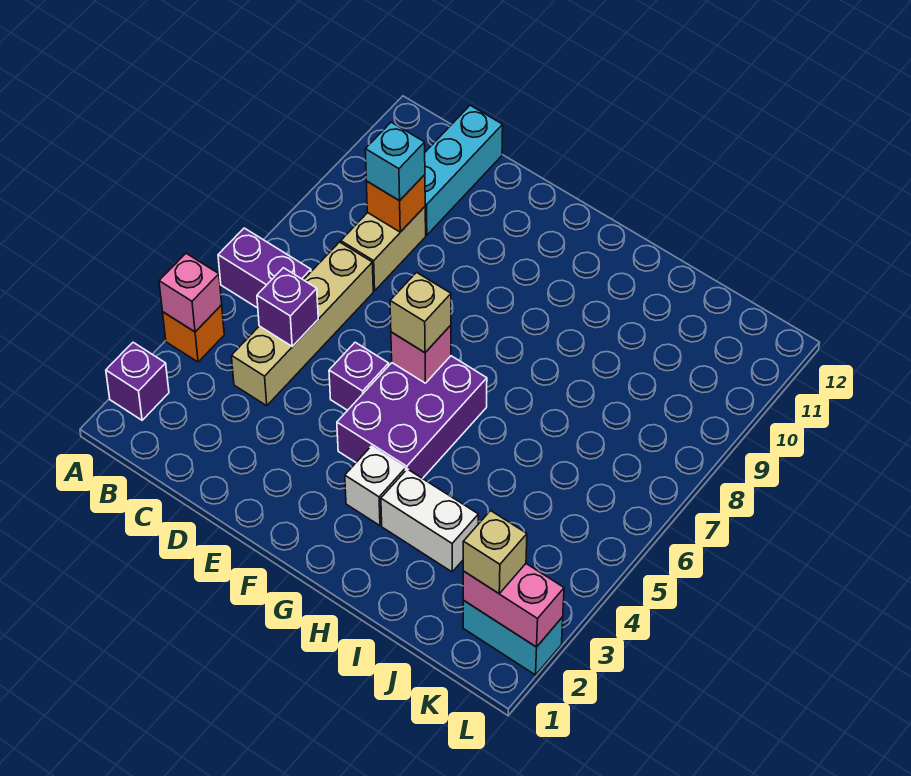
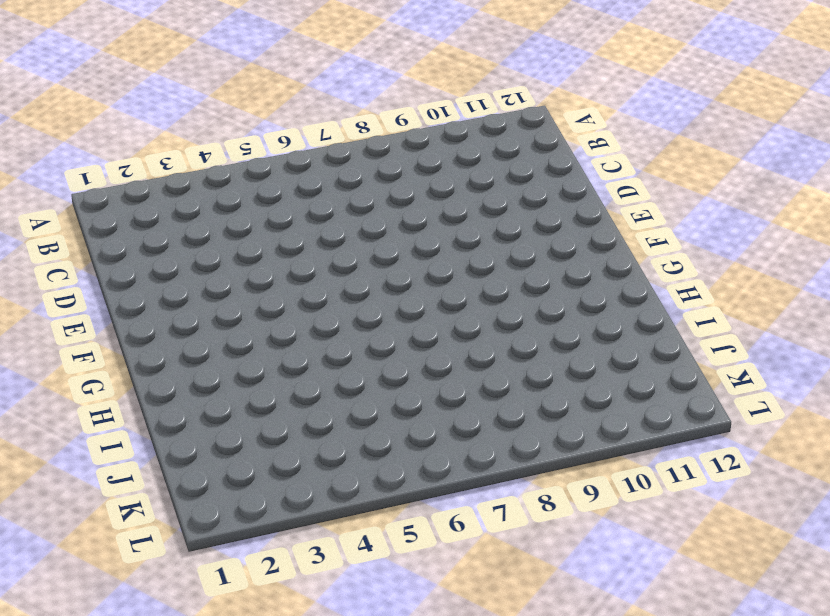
none -> purple brick A2 level 1
none -> orange brick A4 level 1
none -> purple brick A6:B6 level 1

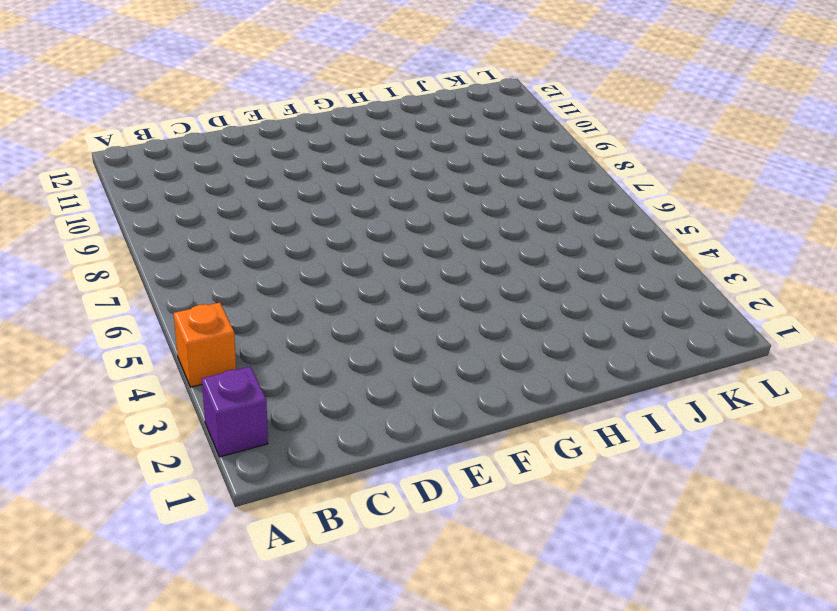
none -> purple brick A6:B6 level 1
none -> tan brick C4:C7 level 1
none -> tan brick C8:C9 level 1

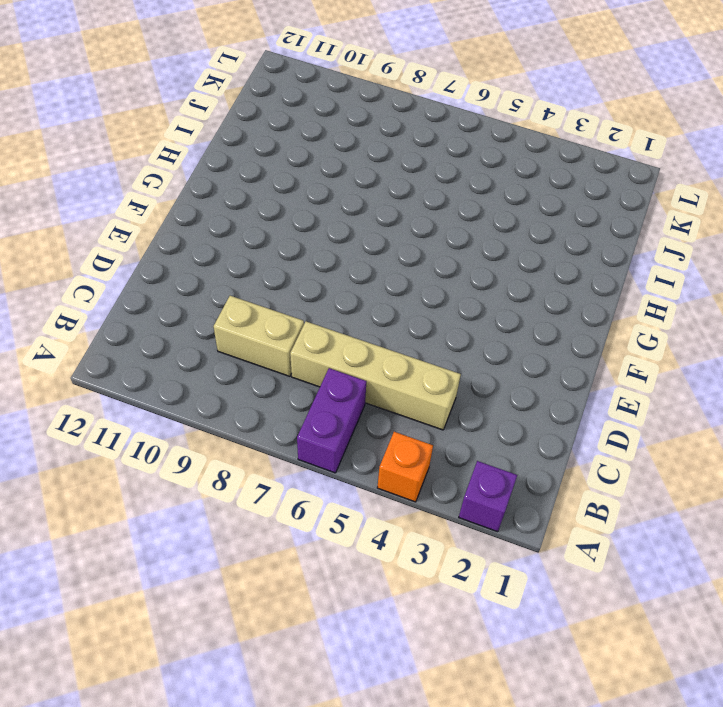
none -> cyan brick C10:C12 level 1
none -> purple brick E5 level 1
none -> purple brick F4:G6 level 1

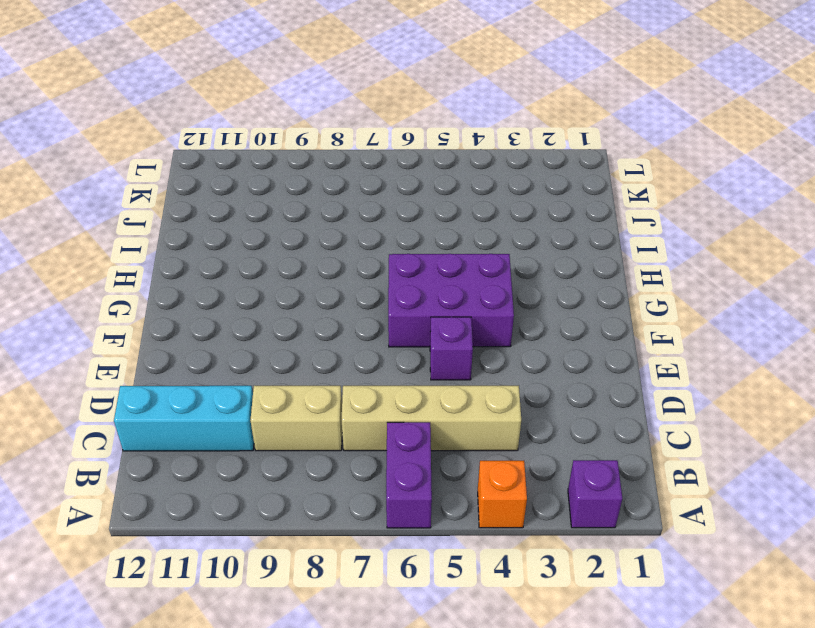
none -> white brick G3 level 1
none -> white brick H3:I3 level 1
none -> cyan brick K2:L2 level 1

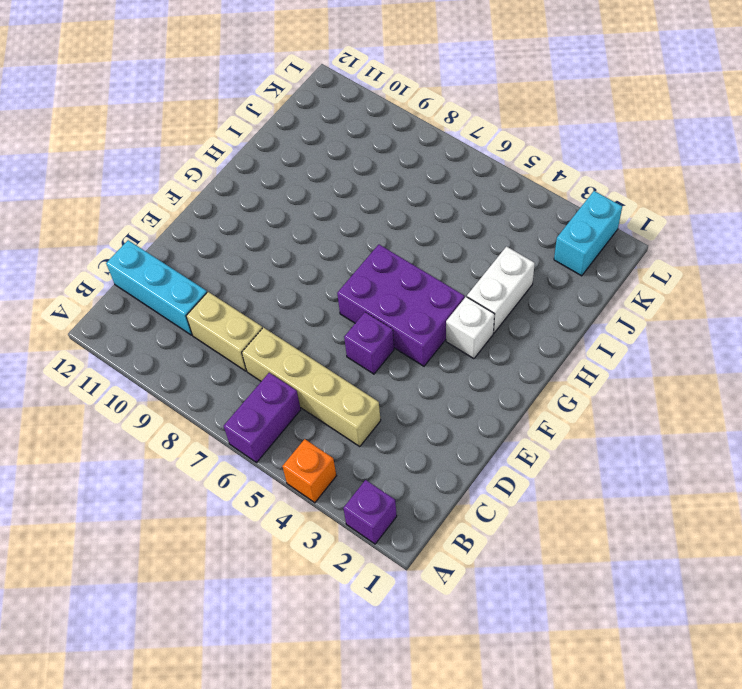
none -> pink brick A4 level 2
none -> purple brick C5 level 2
none -> orange brick C9 level 2

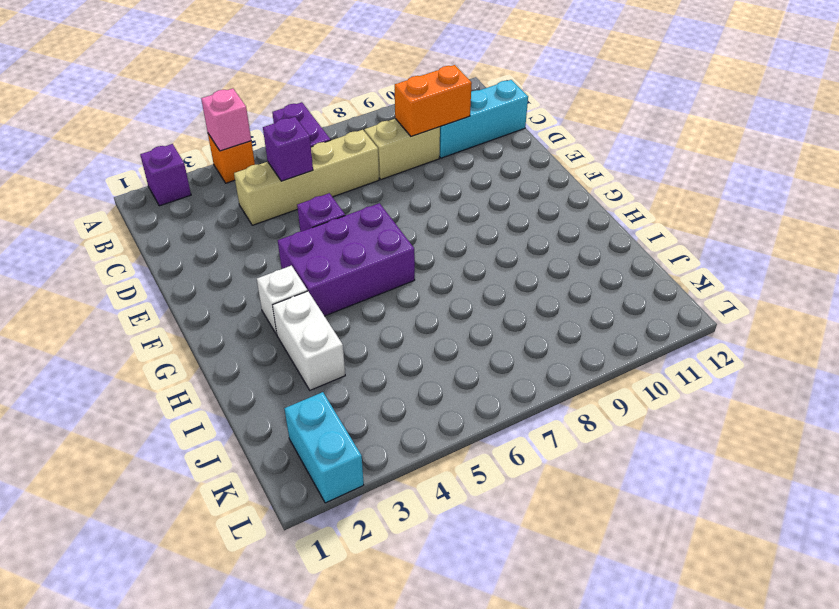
orange brick C9:C10 level 2 -> orange brick C9 level 2
none -> pink brick F6 level 2
none -> pink brick K2:L2 level 2
none -> cyan brick C9 level 3

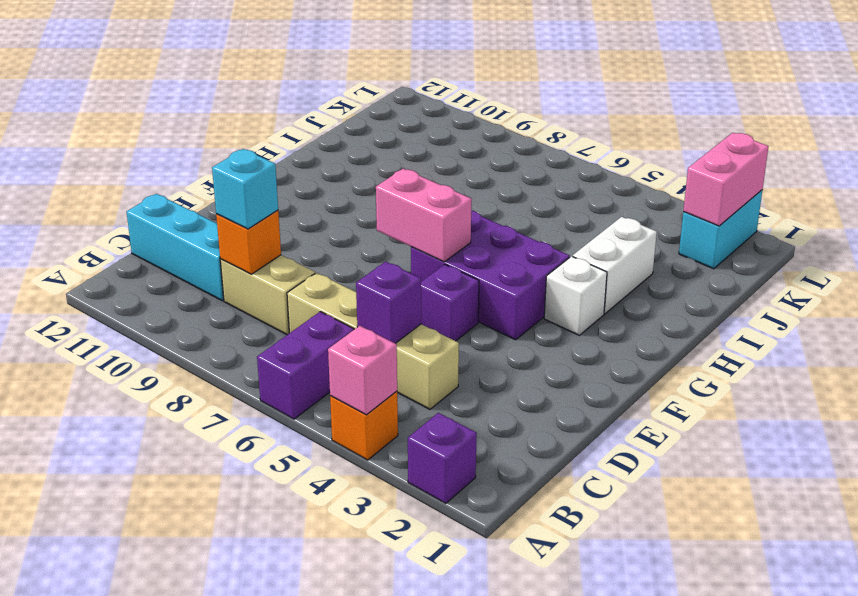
pink brick F6:F7 level 2 -> pink brick F6 level 2
none -> tan brick F6 level 3
none -> tan brick K2 level 3

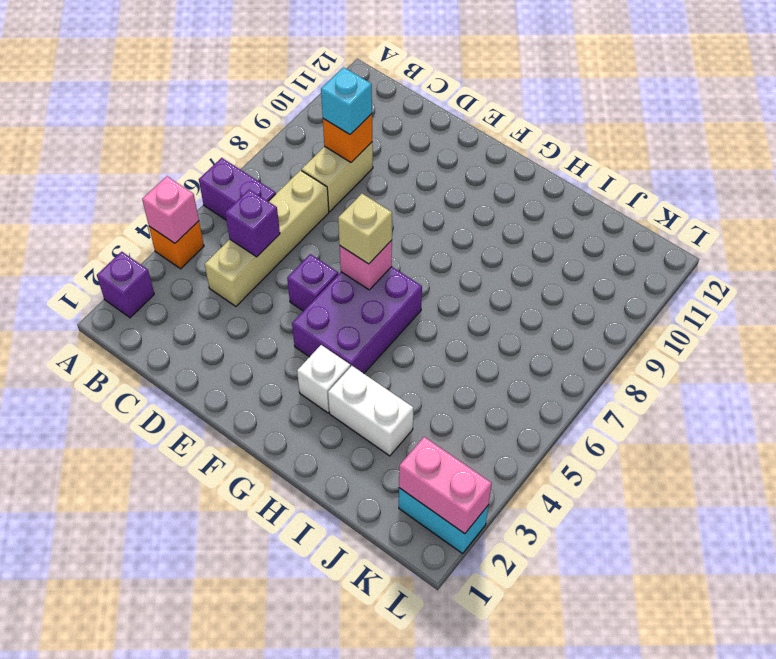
none -> cyan brick C10:C12 level 1
none -> tan brick K2 level 3

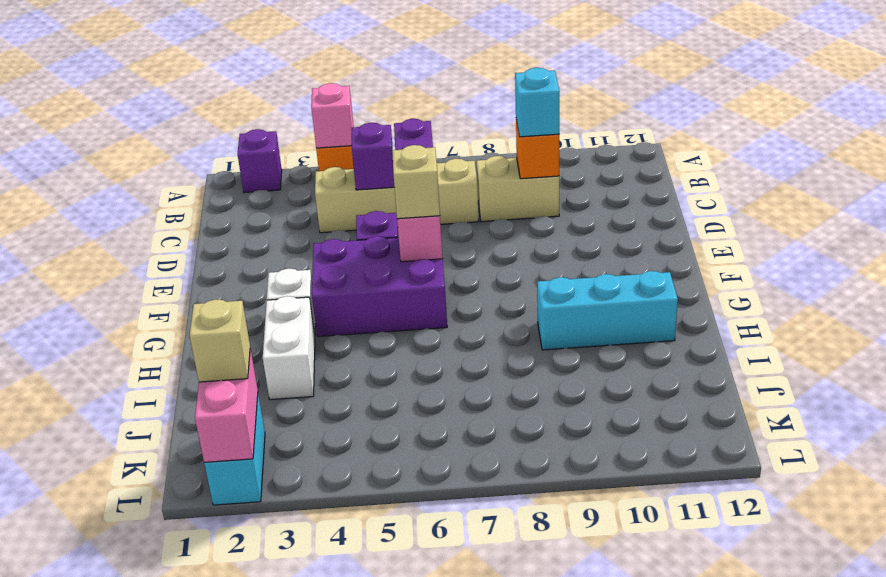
cyan brick H9:H11 level 1 -> cyan brick C10:C12 level 1

